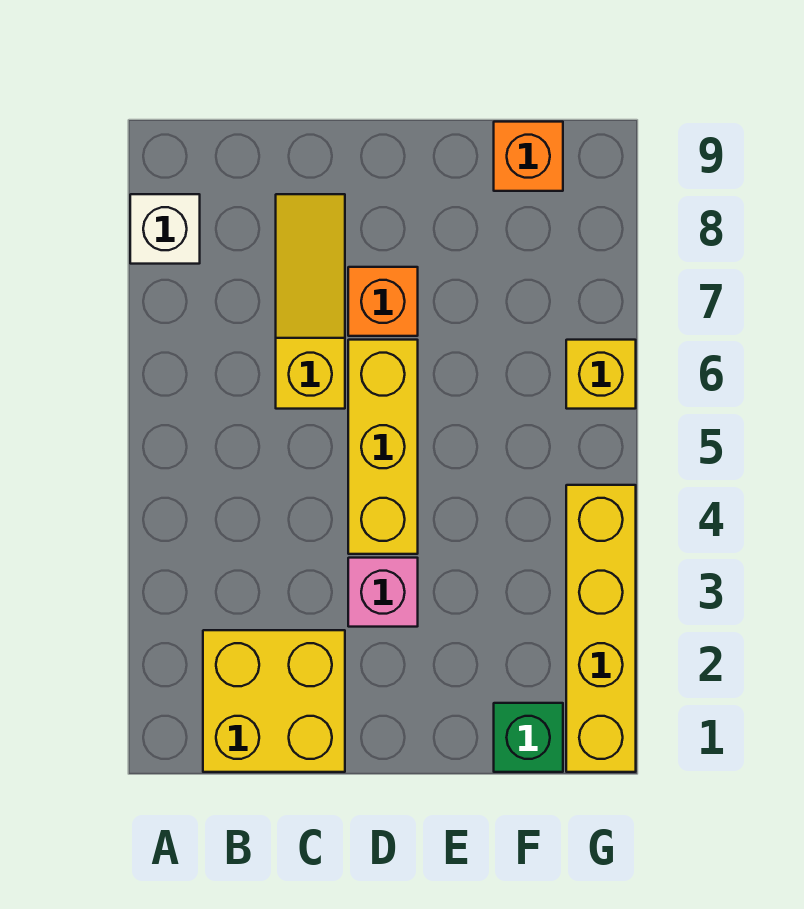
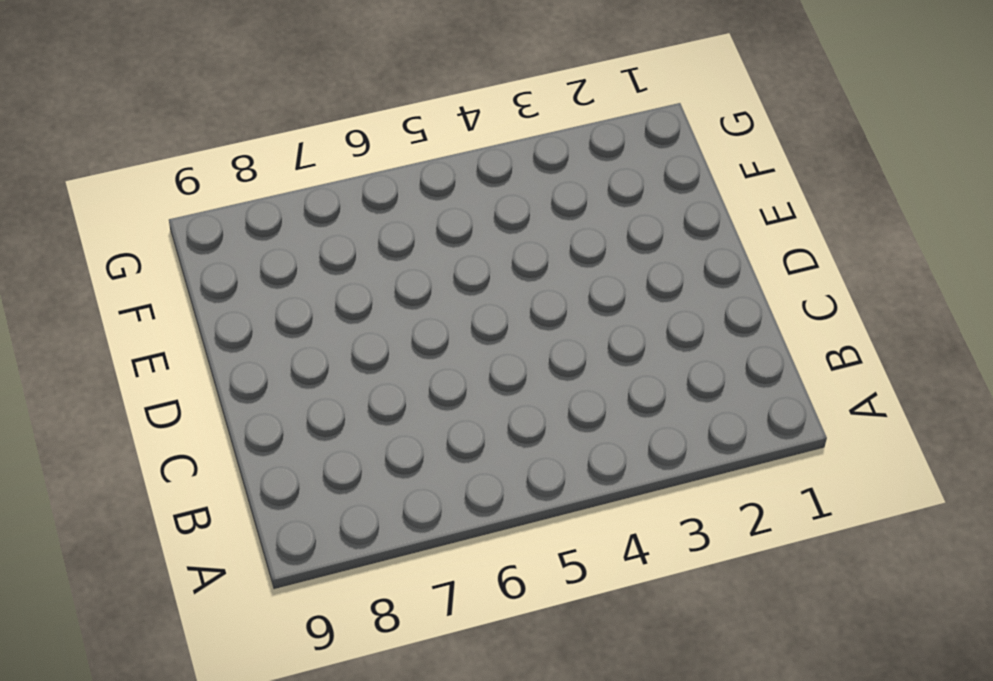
none -> white brick A8 level 1
none -> yellow brick B1:C2 level 1

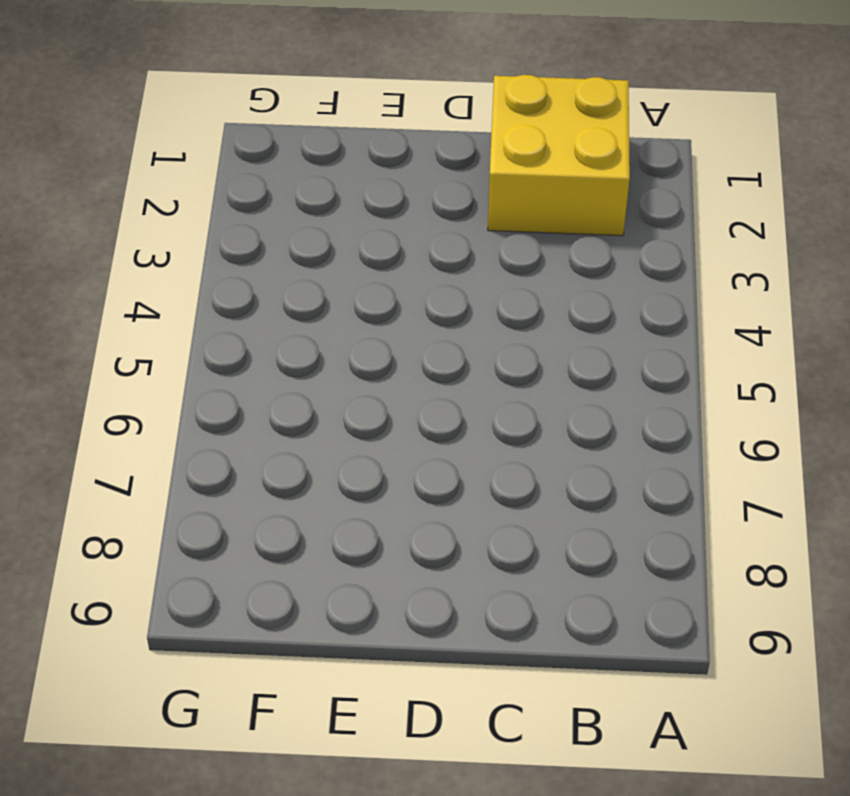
none -> white brick A8 level 1
none -> yellow slope C6:C8 level 1 top 6

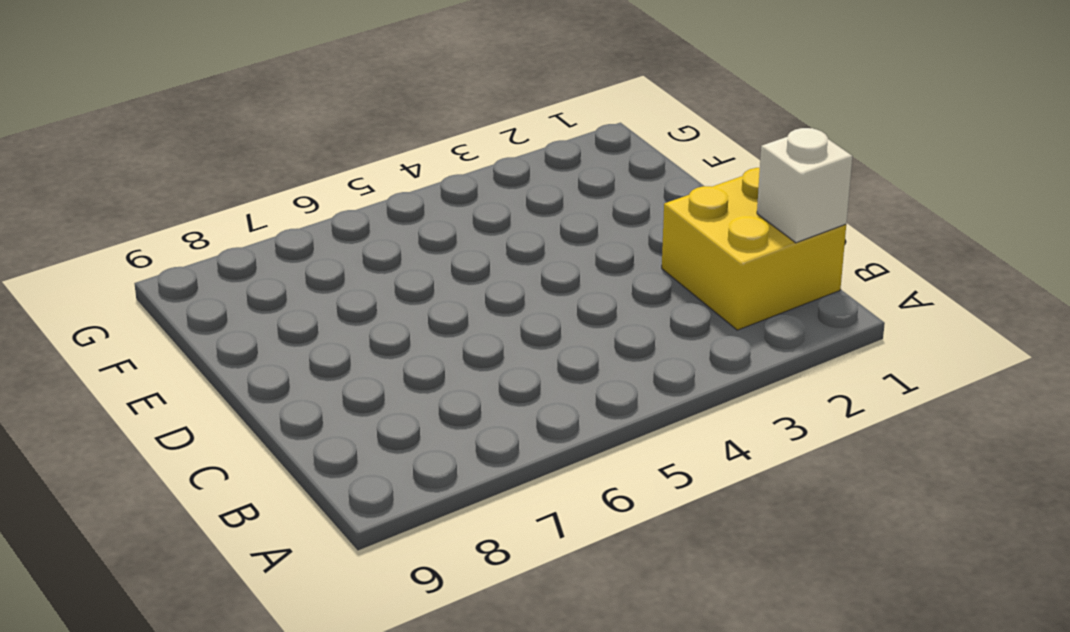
white brick B1 level 2 -> white brick A8 level 1
none -> yellow slope C6:C8 level 1 top 6
none -> pink brick D3 level 1

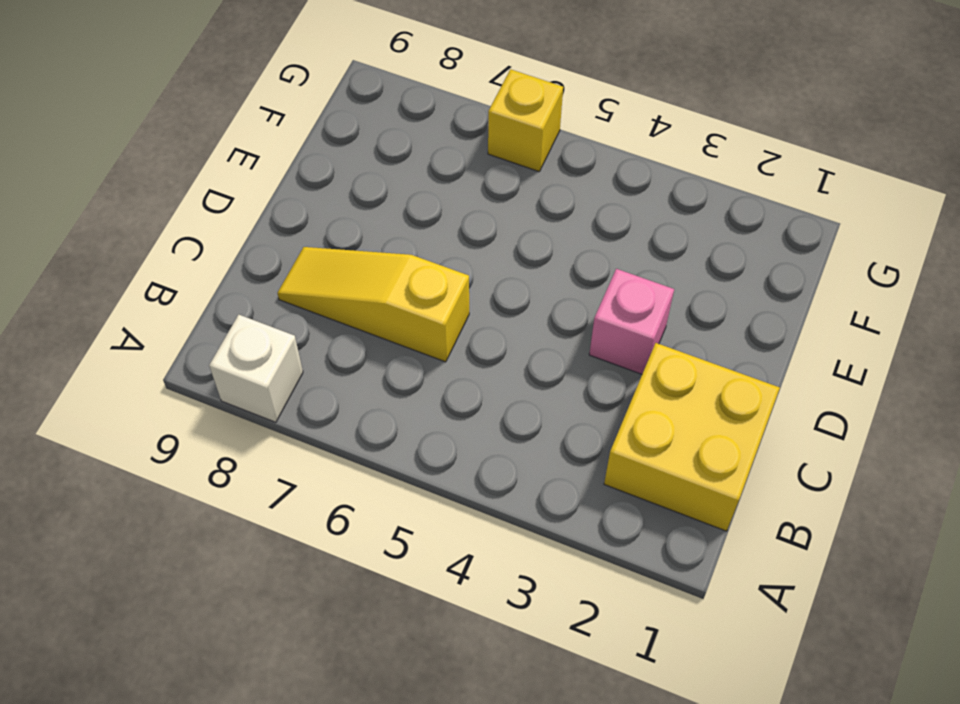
none -> yellow brick D4:D6 level 1
none -> orange brick D7 level 1

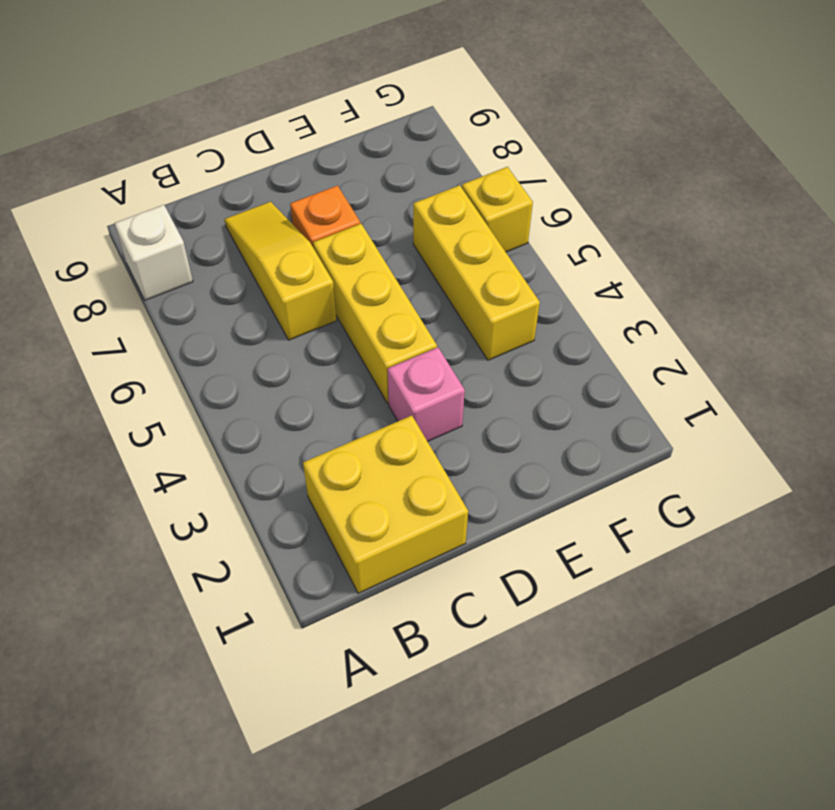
yellow brick F4:F6 level 1 -> none
none -> green brick F1 level 1
none -> orange brick F9 level 1

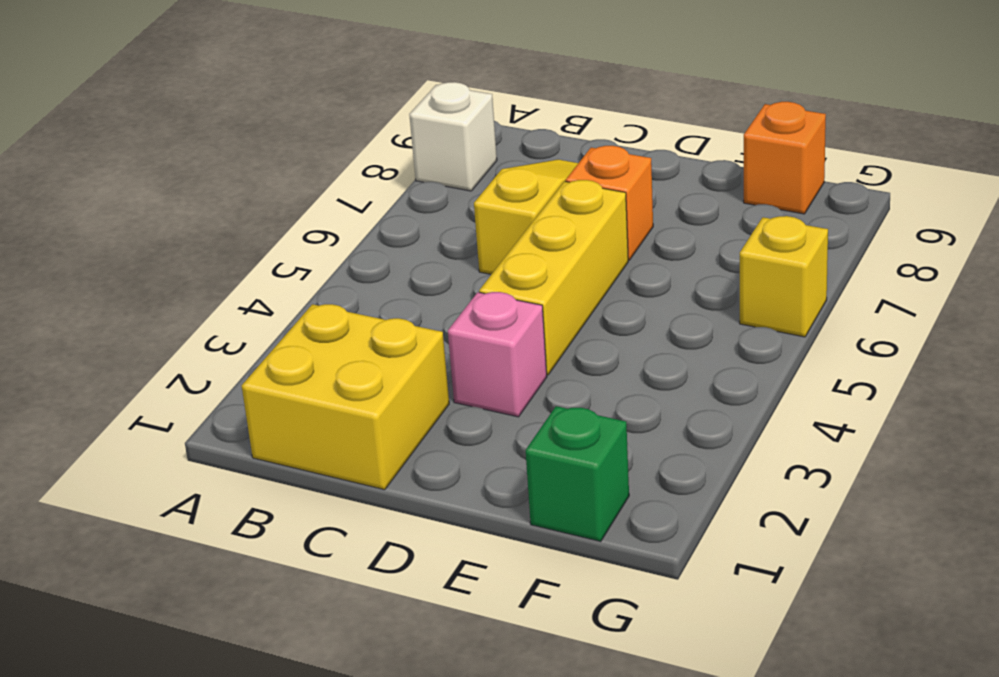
none -> yellow brick G1:G4 level 1

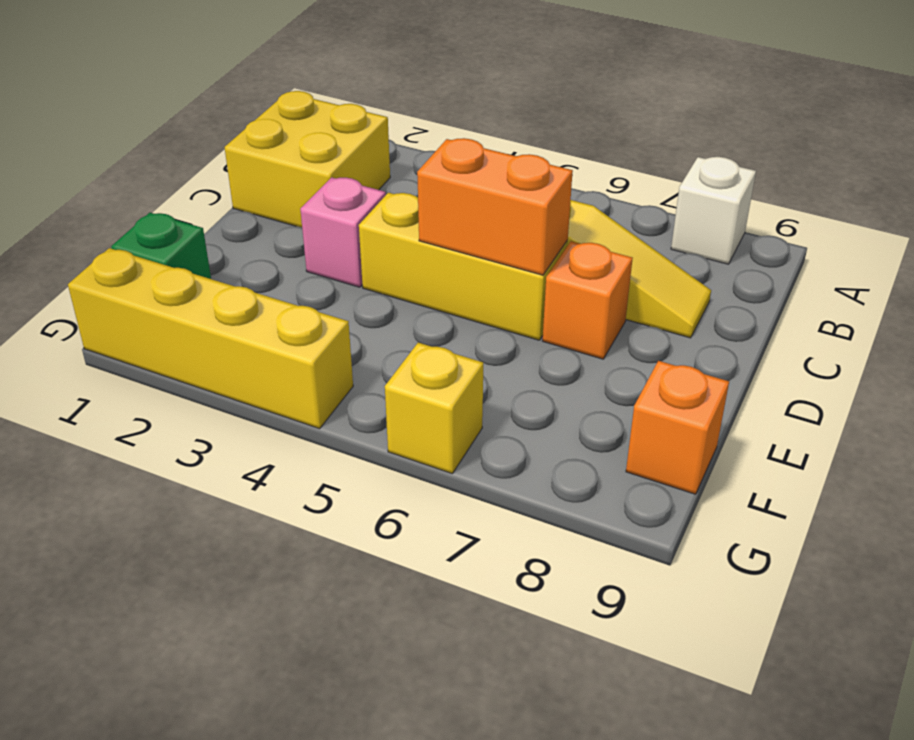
orange brick D5:D6 level 2 -> none

